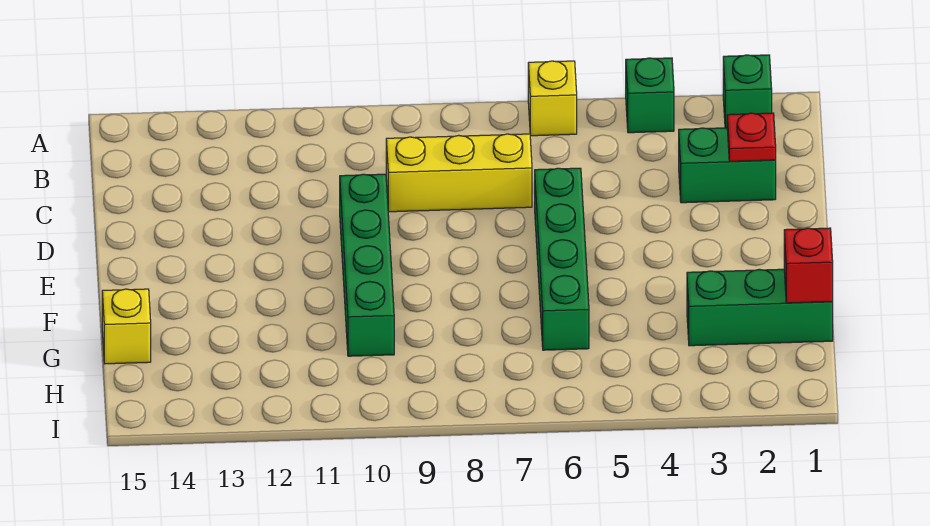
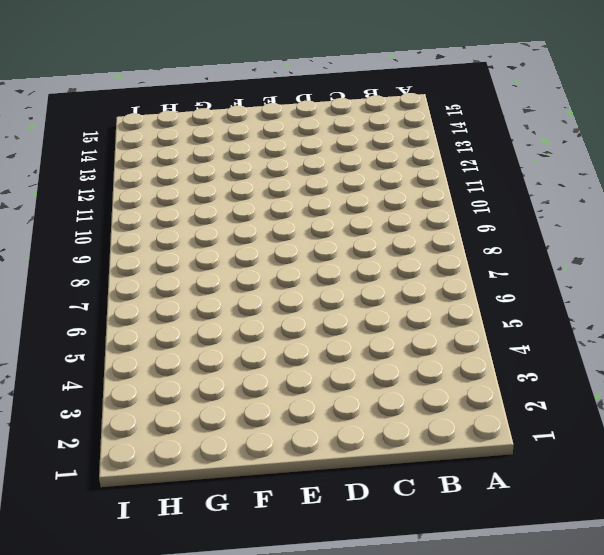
none -> green brick A2 level 1
none -> green brick A4 level 1

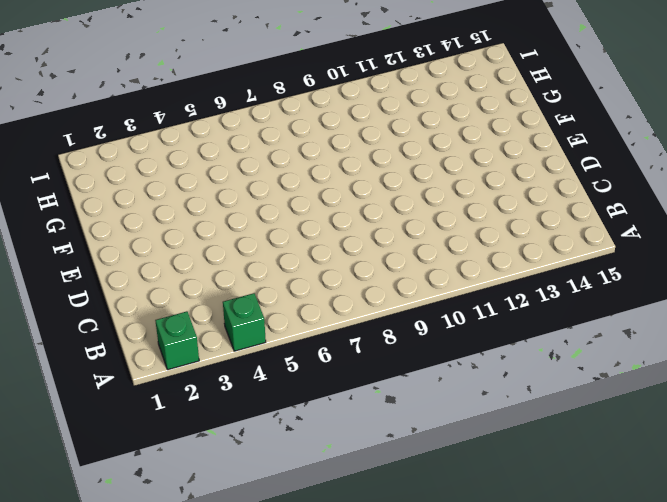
none -> yellow brick A6 level 1
none -> green brick C2:C3 level 1

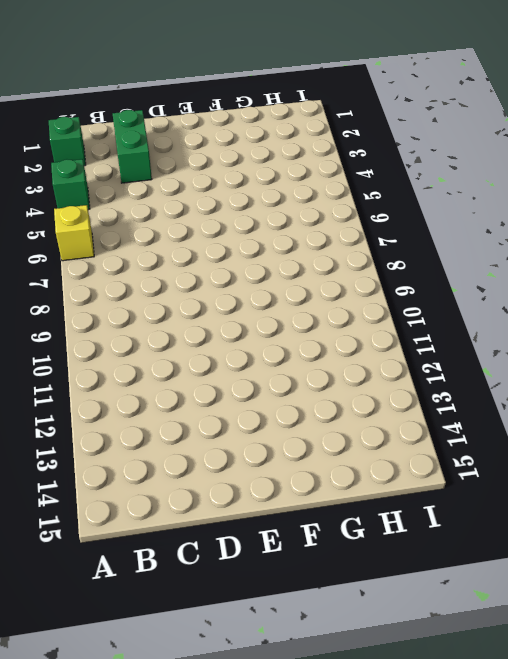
none -> yellow brick C7:C9 level 1
none -> green brick D6:G6 level 1

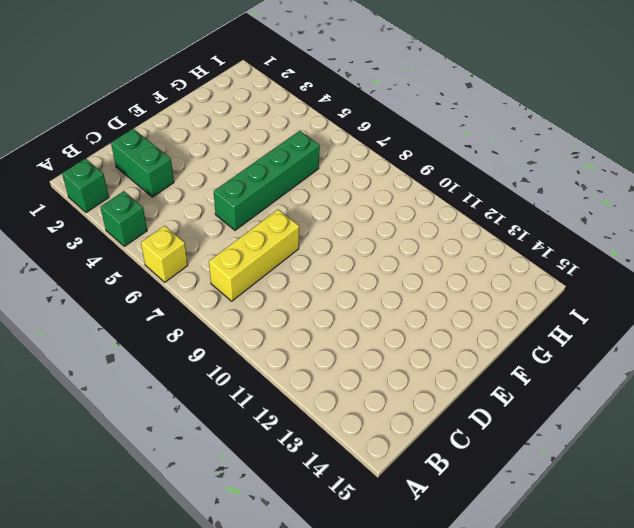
yellow brick B8:D8 level 1 -> yellow brick C7:C9 level 1
none -> green brick D10:G10 level 1
none -> green brick G1:G3 level 1

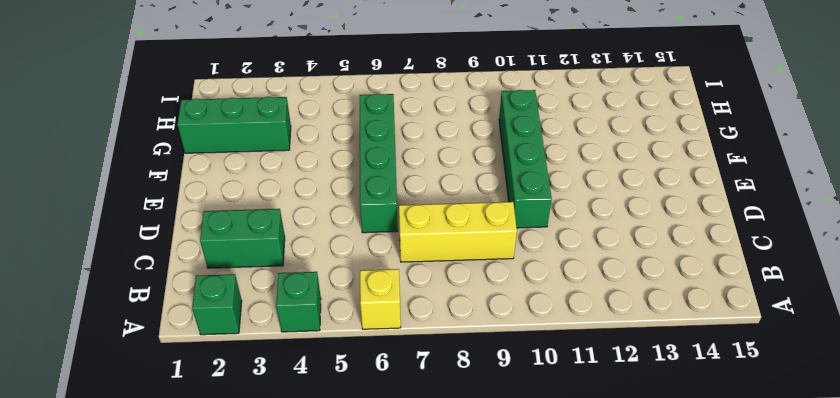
none -> yellow brick G15 level 1
none -> red plate C2 level 2

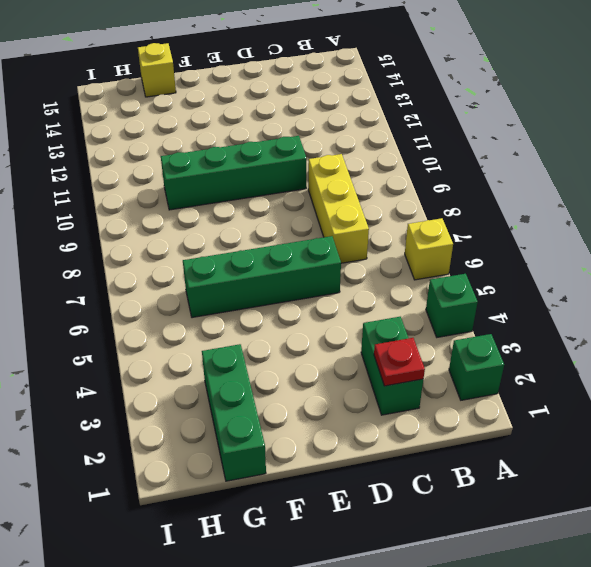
none -> red brick G1 level 2

